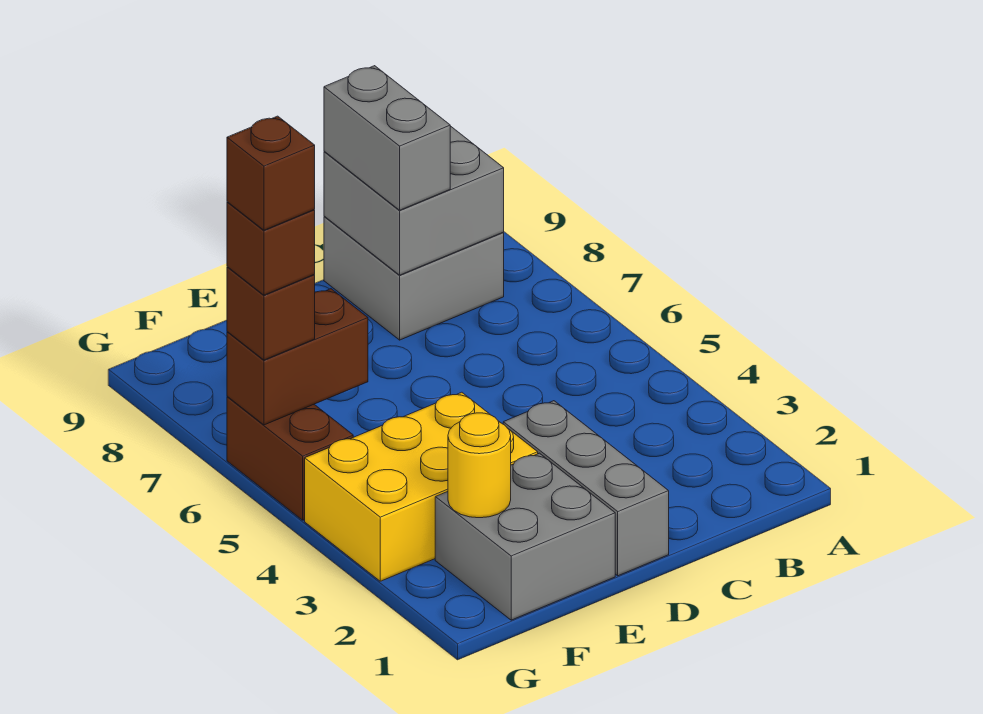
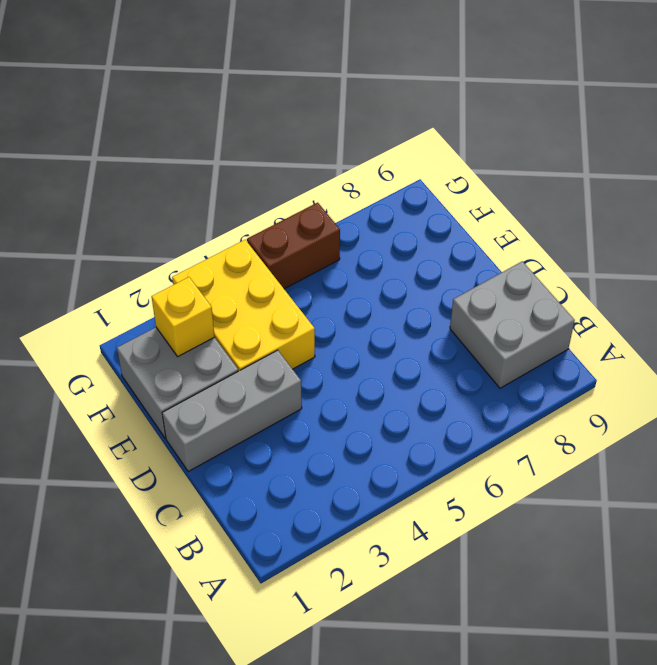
yellow brick F2 level 2 -> yellow round brick F2 level 2
none -> grey brick B8:C9 level 2
none -> brown brick F6:G6 level 2
none -> grey brick C8:C9 level 3

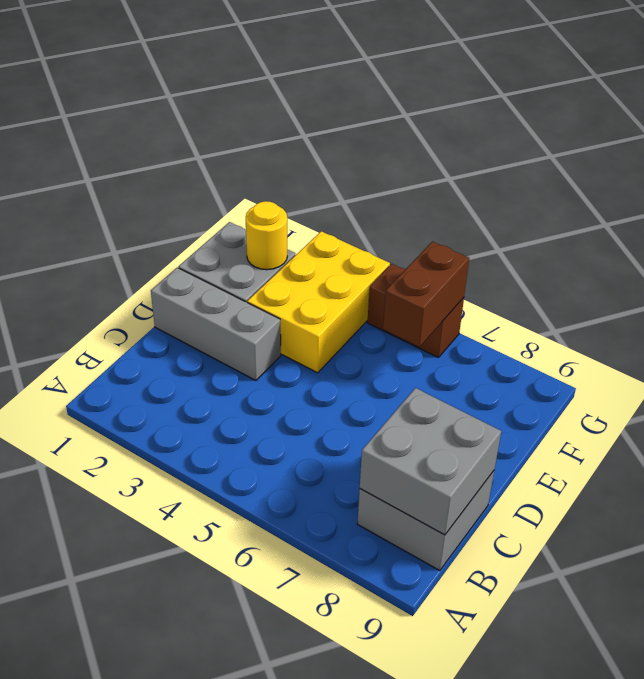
none -> grey brick C8:C9 level 3
none -> brown brick G6 level 3
none -> brown brick G6 level 4

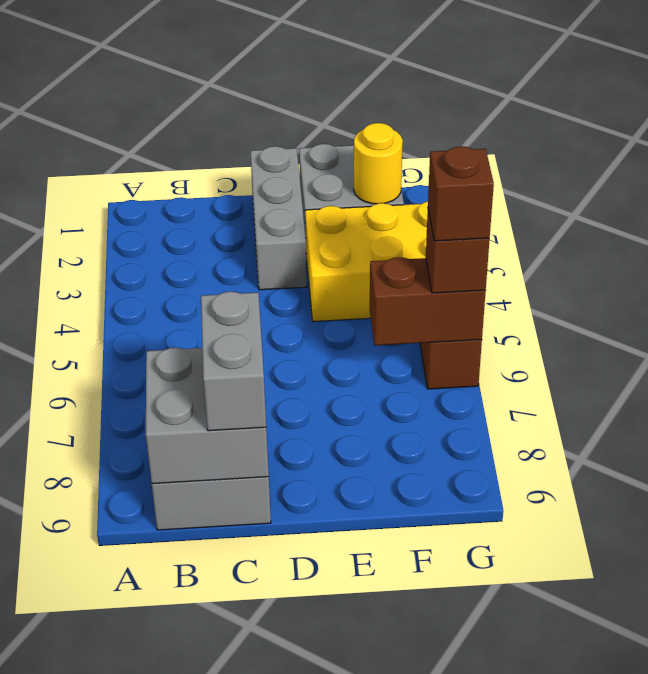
none -> brown brick G6 level 5

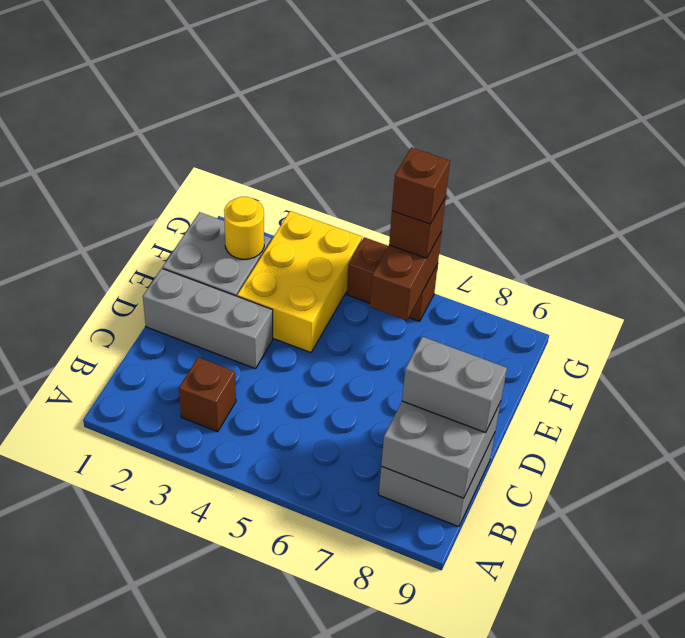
brown brick B3 level 1 -> brown brick G6 level 5

